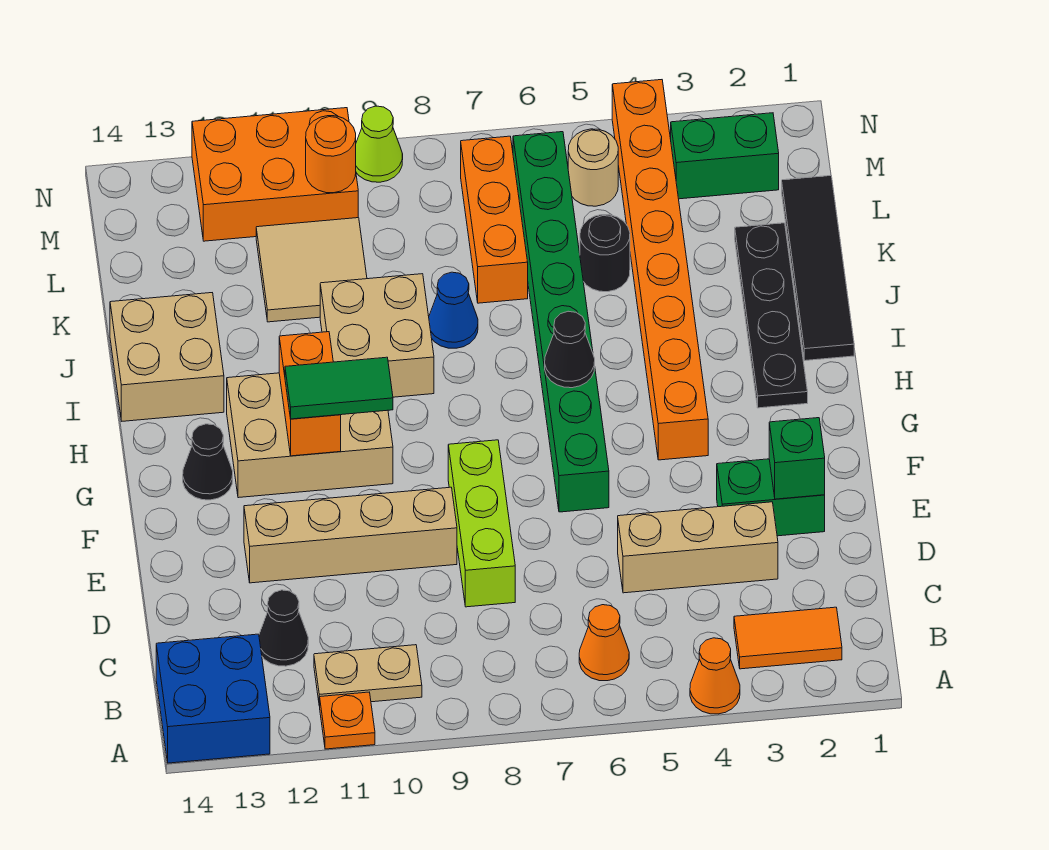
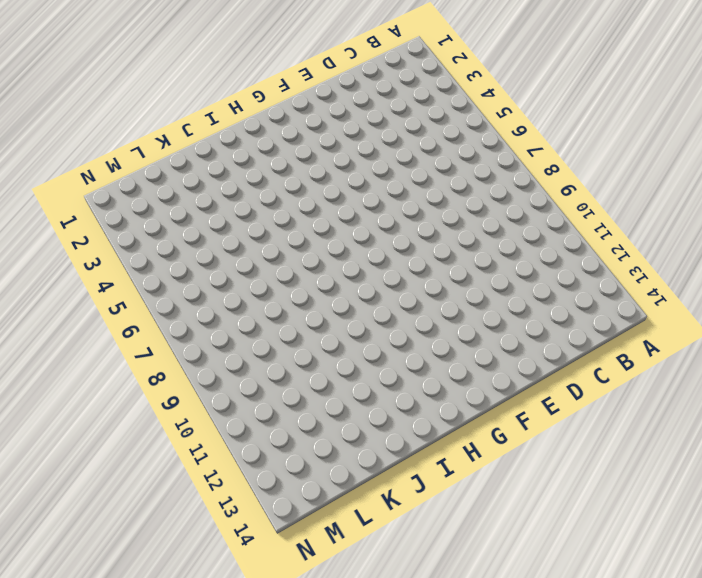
none -> orange cone A4 level 1
none -> orange plate A11 level 1
none -> blue brick A13:B14 level 1
none -> orange tile B2:B3 level 1

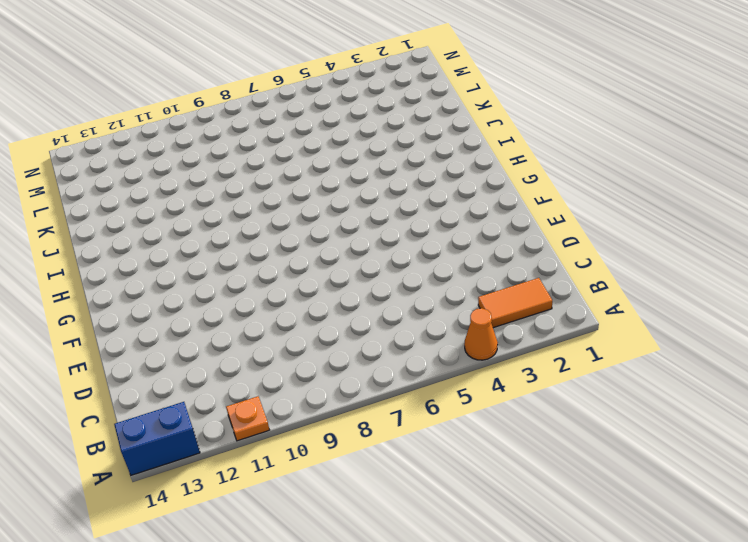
blue brick A13:A14 level 1 -> blue brick A13:B14 level 1
none -> orange cone B6 level 1
none -> tan plate B10:B11 level 1
none -> black cone C12 level 1
none -> tan brick D3:D5 level 1

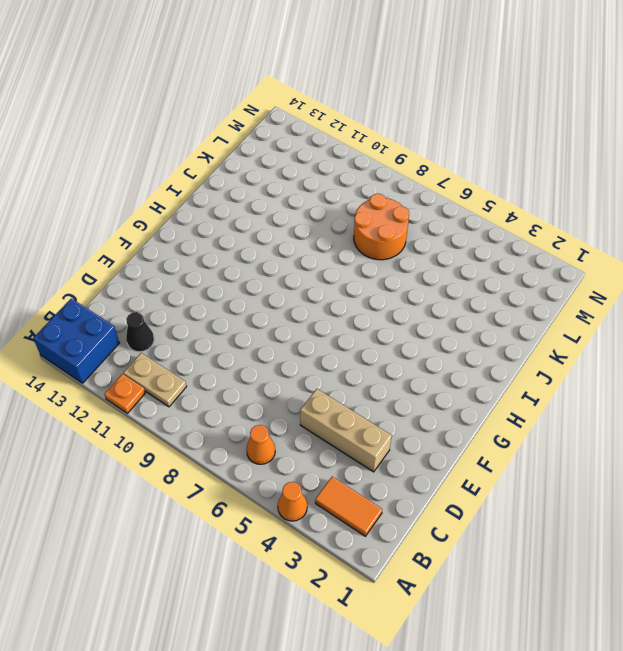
orange round brick K7:L8 level 1 -> orange brick K7:M7 level 1
none -> lime brick D8:F8 level 1
none -> green brick E2:E3 level 1
none -> tan brick E9:E12 level 1
none -> green brick F6:M6 level 1

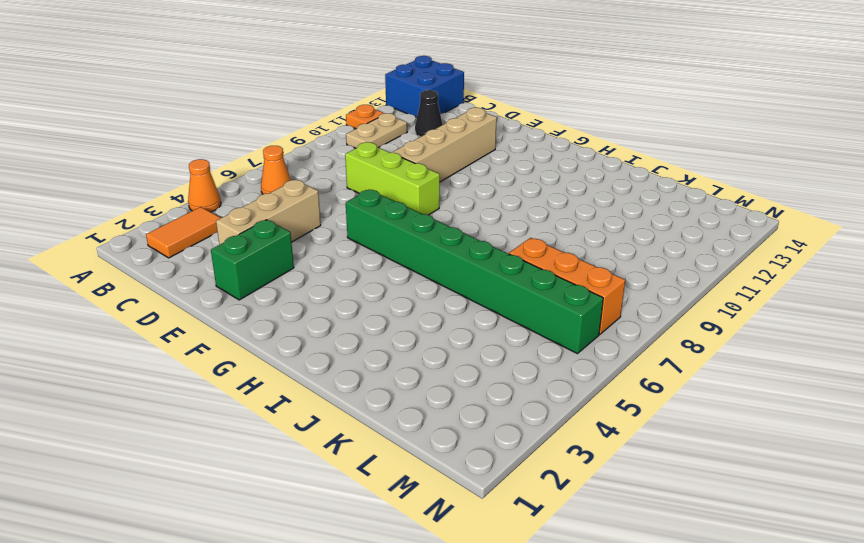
none -> orange brick G4:N4 level 1
none -> tan brick G10:H12 level 1
none -> black cone G13 level 1
none -> black plate H2:K2 level 1

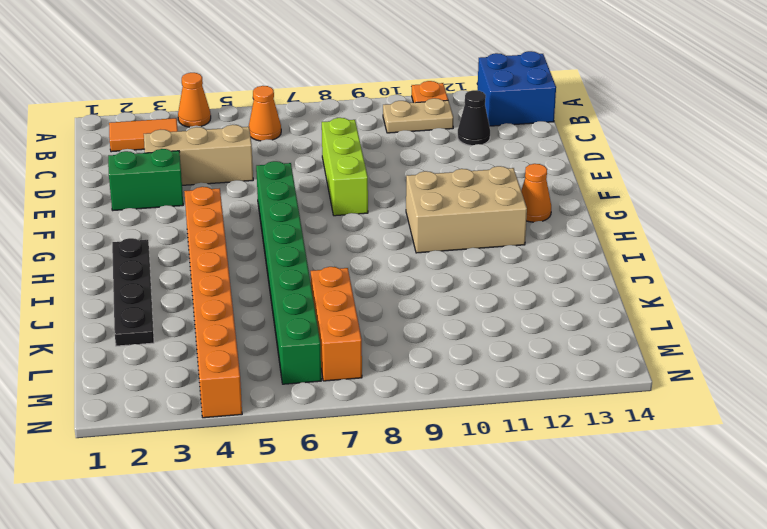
orange cone G13 level 1 -> black cone G13 level 1
none -> tan brick E9:E12 level 1
none -> black tile I1:L1 level 1
none -> tan brick I9:J10 level 1
none -> tan brick I13:J14 level 1

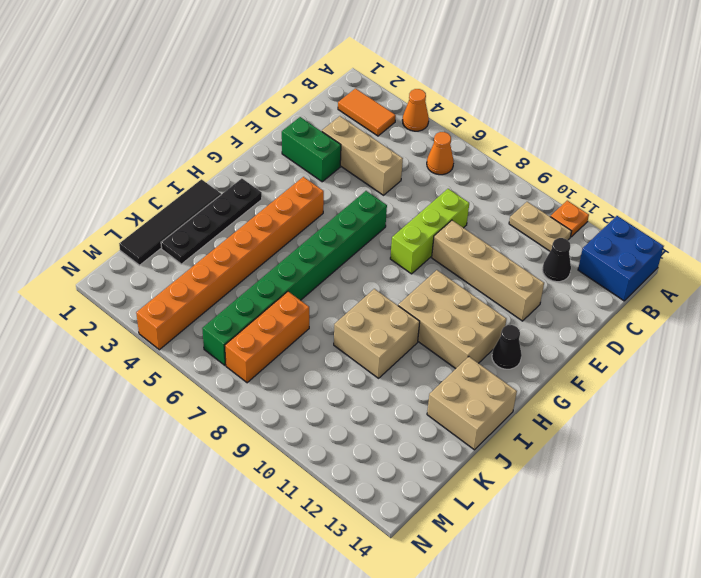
none -> blue cone J8 level 1
none -> black round brick K5 level 1
none -> tan tile K10:L11 level 1
none -> green brick M2:M3 level 1

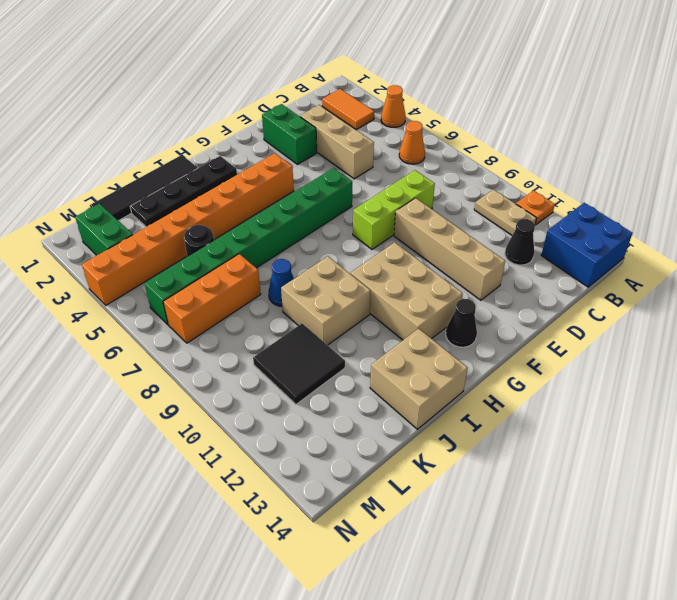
black tile K10:L11 level 1 -> tan tile K10:L11 level 1
none -> tan round brick M5 level 1
none -> orange brick M10:N12 level 1
none -> lime cone N9 level 1
none -> green brick E2 level 2

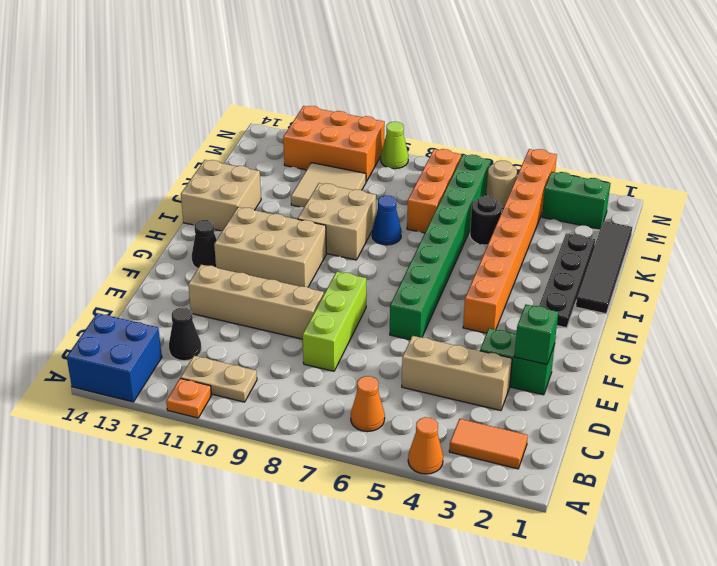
none -> orange brick G11:H11 level 2
none -> black cone H6 level 2
none -> orange round brick M10 level 2
none -> green tile G10:G11 level 3

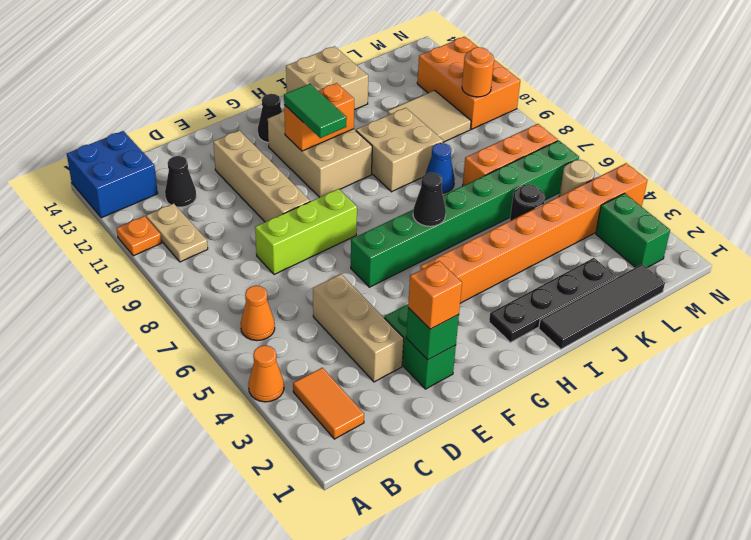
orange brick E2 level 3 -> none
none -> lime cone N9 level 1

